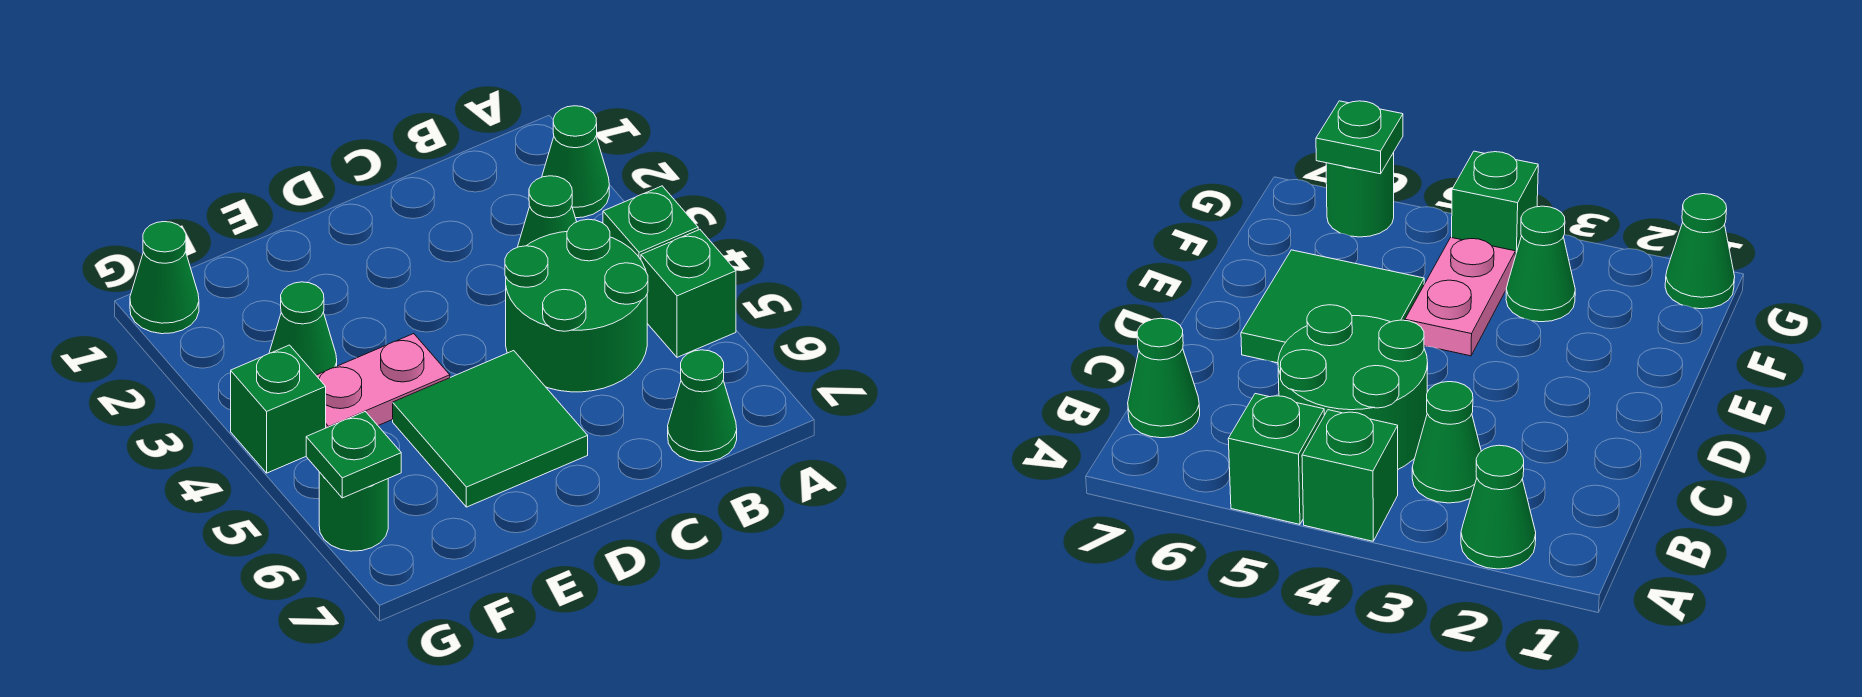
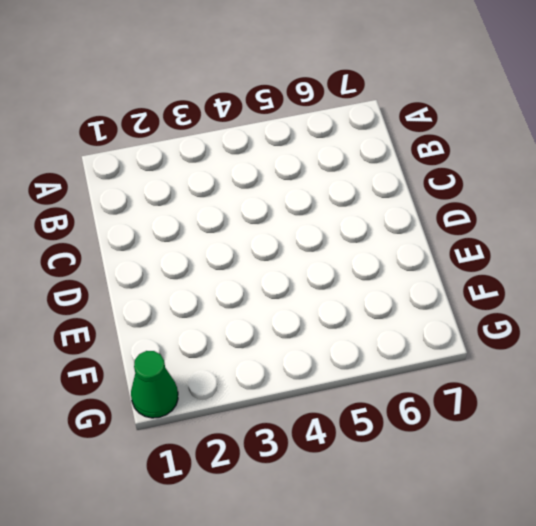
none -> green cone A2 level 1
none -> green brick A4 level 1
none -> green brick A5 level 1

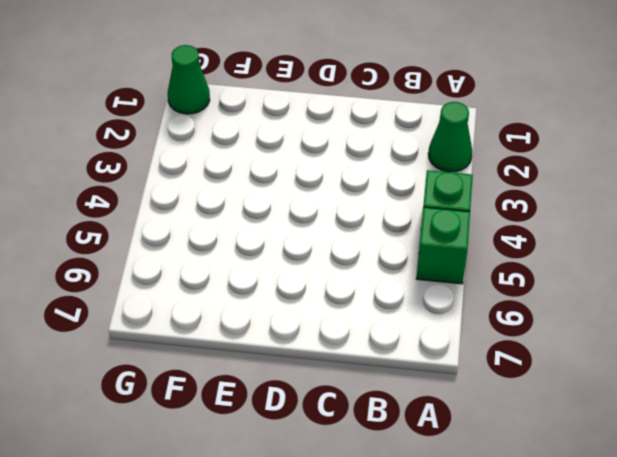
none -> green cone B3 level 1
none -> green round brick B4:C5 level 1
none -> green cone B7 level 1

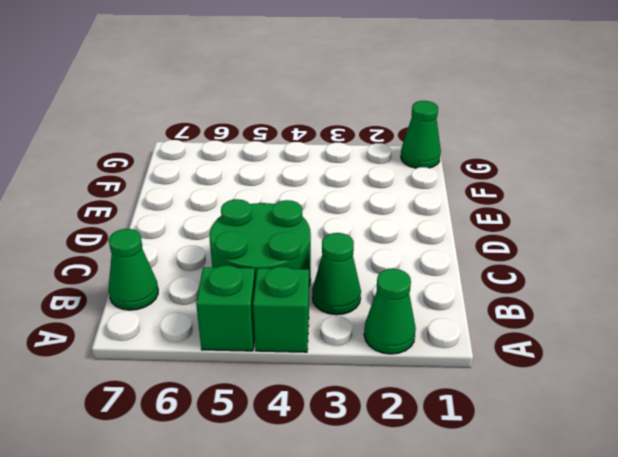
none -> green tile D5:E6 level 1
none -> pink plate E4:F4 level 1
none -> green cone F3 level 1

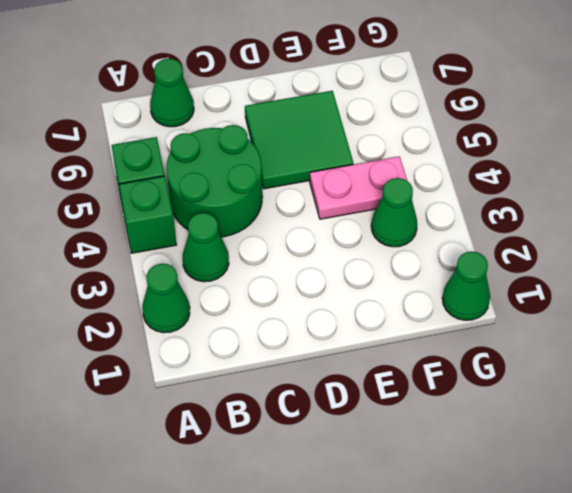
none -> green brick G4 level 1
none -> green round brick G6 level 1
none -> green plate G6 level 2

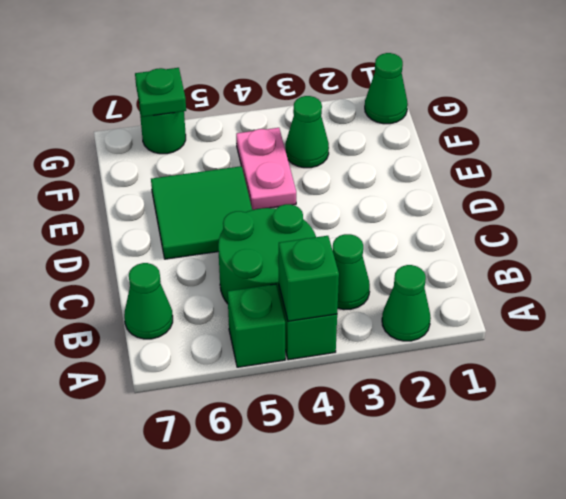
green brick A4 level 2 -> green brick G4 level 1

